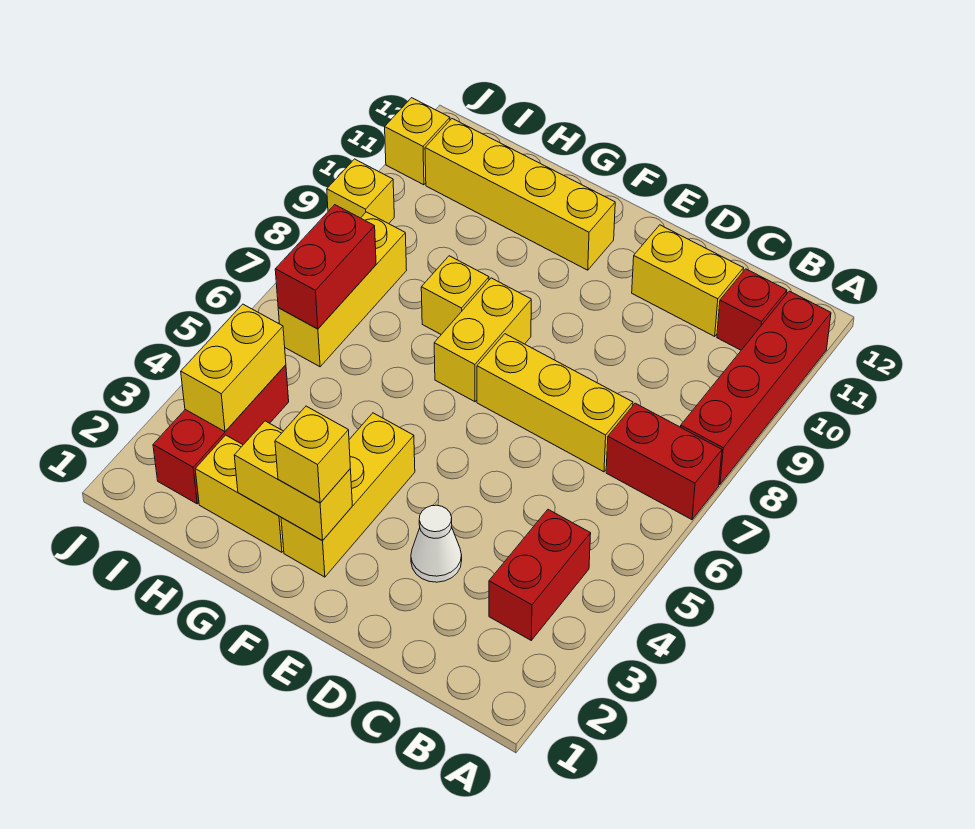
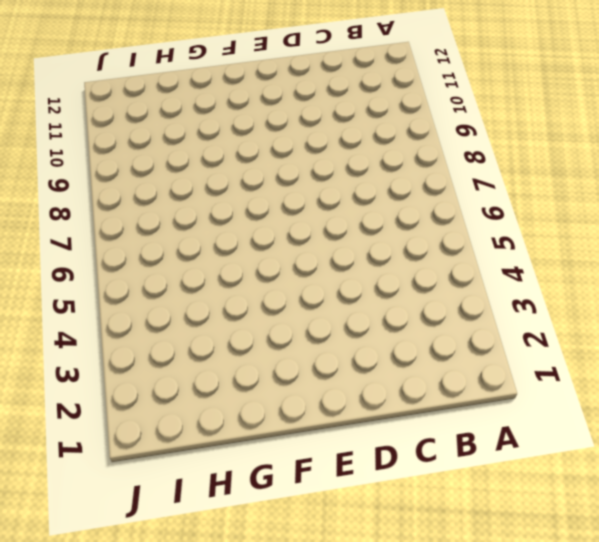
none -> red brick A7:B7 level 1
none -> red brick A8:A11 level 1
none -> red brick B3:B4 level 1

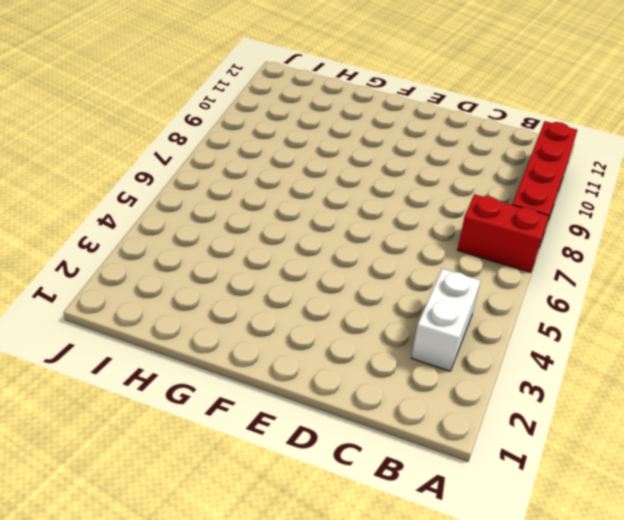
white brick B3:B4 level 1 -> red brick B3:B4 level 1
none -> red brick B11 level 1
none -> yellow brick C7:E7 level 1
none -> yellow brick C11:D11 level 1

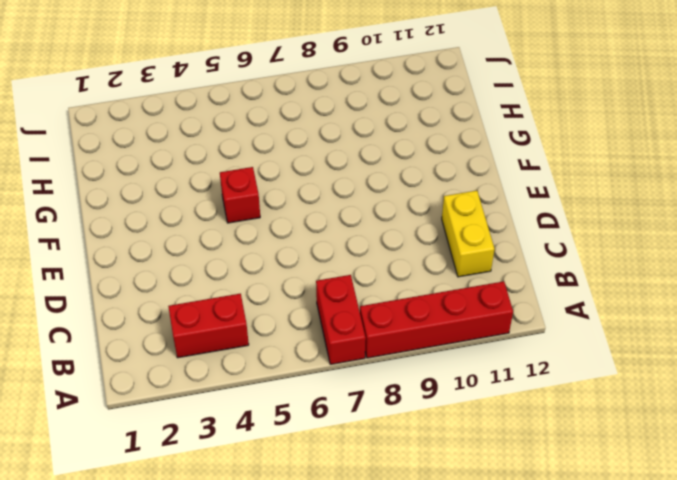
red brick F5 level 1 -> red brick B11 level 1
none -> yellow brick C7:E7 level 1
none -> white cone D3 level 1
none -> yellow brick F2:F4 level 1

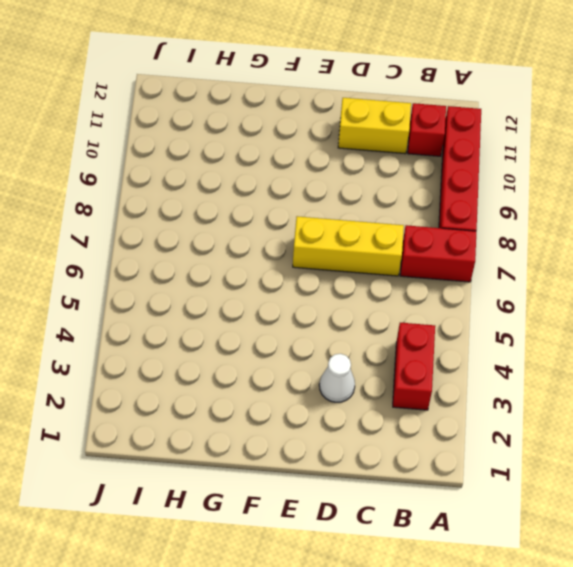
none -> yellow brick F2:F4 level 1
none -> yellow brick F7:F8 level 1
none -> yellow brick F11:I11 level 1

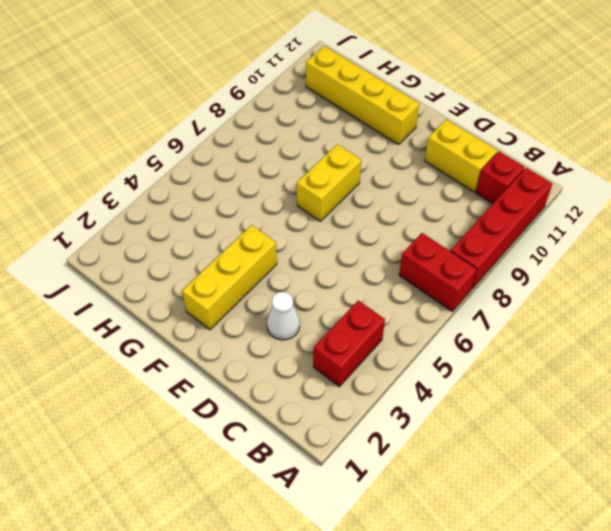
none -> yellow brick C7:E7 level 1
none -> yellow brick G2:H2 level 1
none -> yellow brick G8 level 1

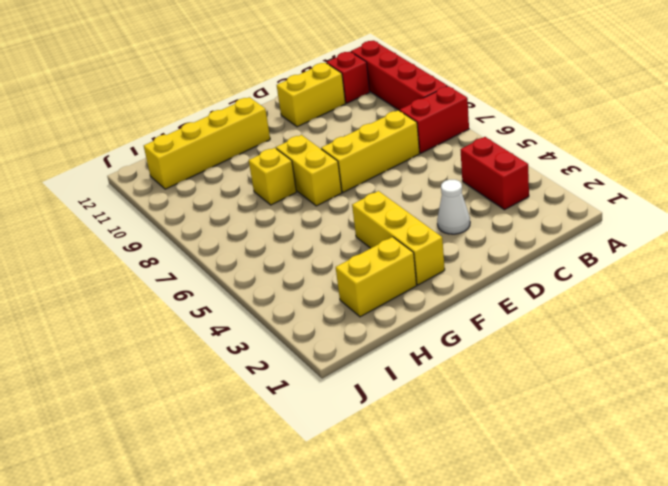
none -> red brick I2:I4 level 1
none -> yellow brick I6:I8 level 1
none -> yellow brick J9 level 1

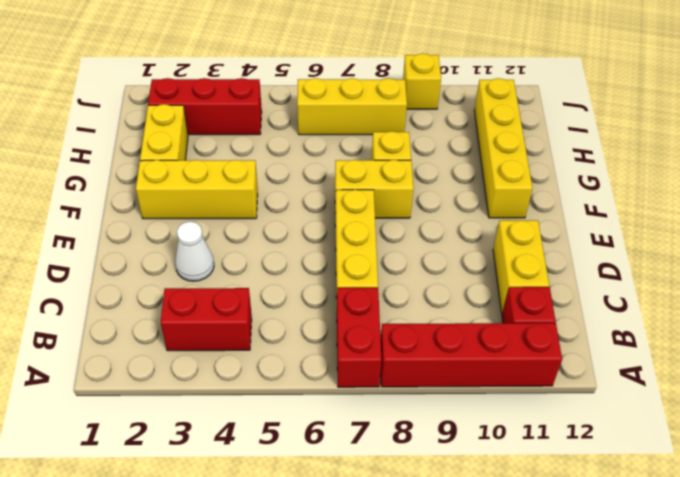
none -> yellow brick J11 level 1
none -> yellow brick F2:G2 level 2
none -> yellow brick I3:I4 level 2

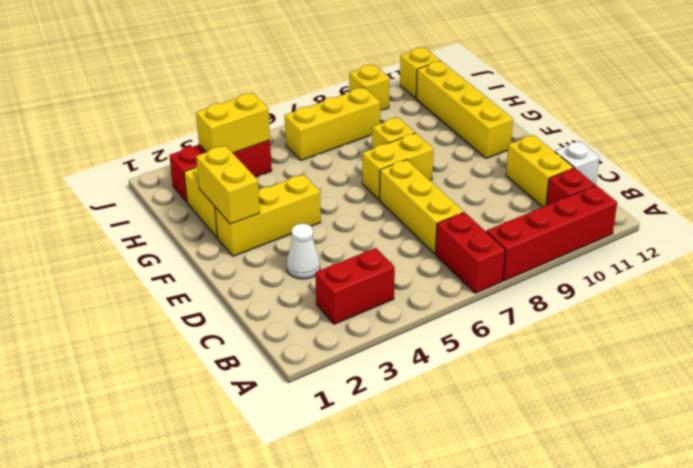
white brick C12 level 1 -> none
none -> red brick I6:I7 level 2
none -> yellow brick F2 level 3

